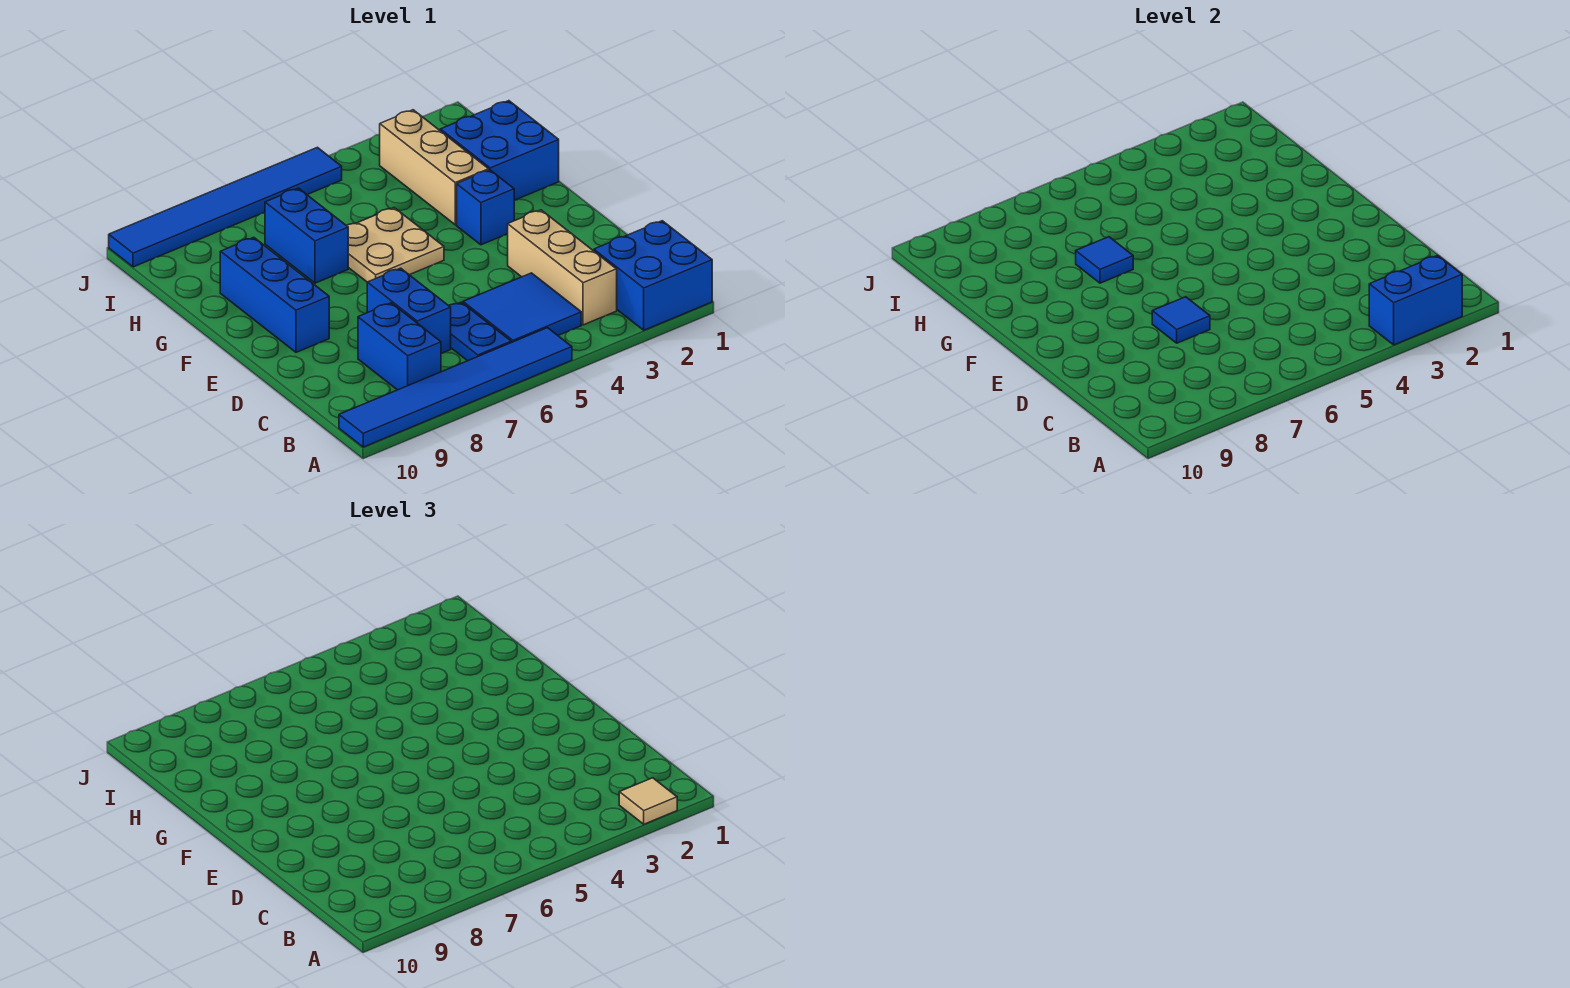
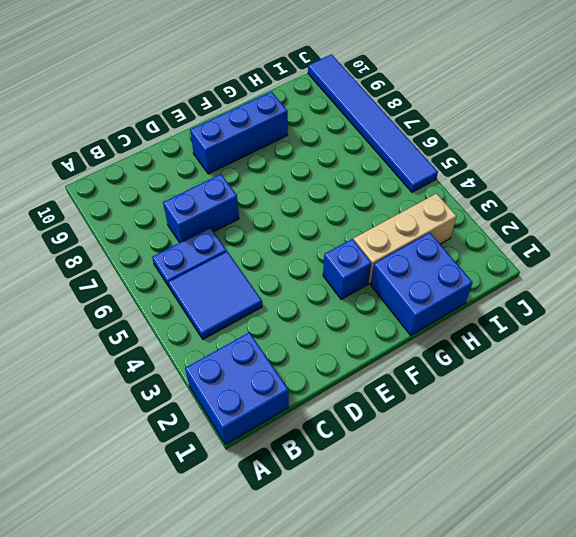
none -> blue tile A5:A10 level 1
none -> tan brick B3:D3 level 1
none -> blue brick B8:C8 level 1

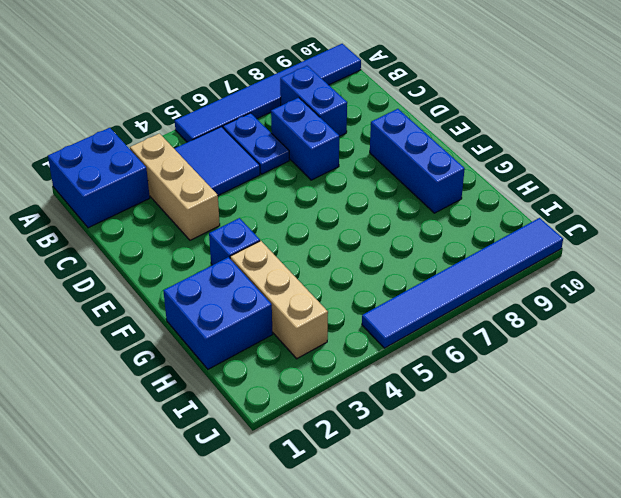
none -> tan plate F5:G6 level 1
none -> blue brick G7:H7 level 1
none -> blue brick A2:A3 level 2

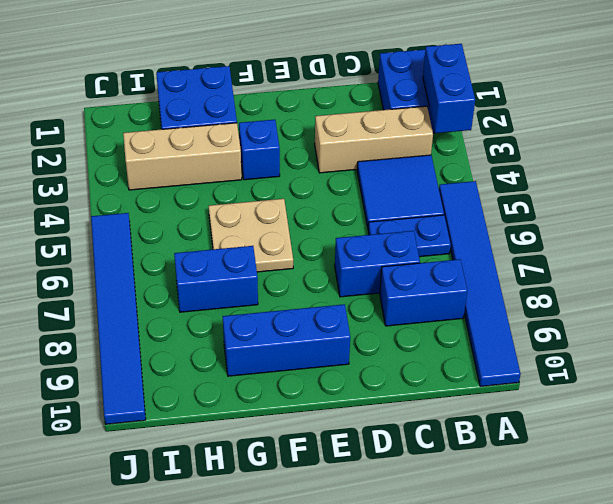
none -> blue tile D7 level 2
none -> blue tile G7 level 2
none -> tan tile A2 level 3

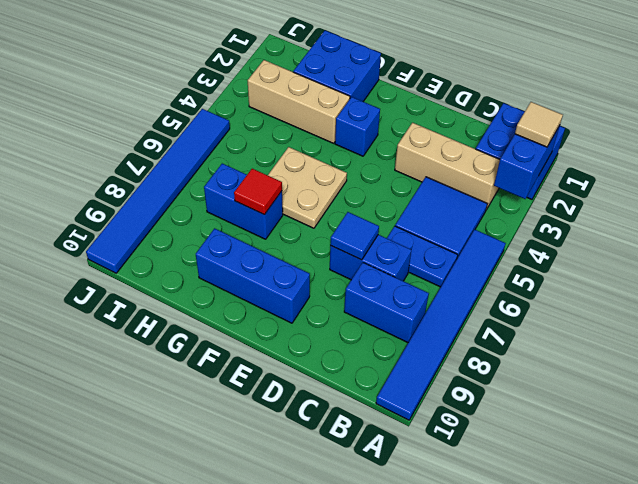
red tile G7 level 2 -> blue tile G7 level 2

